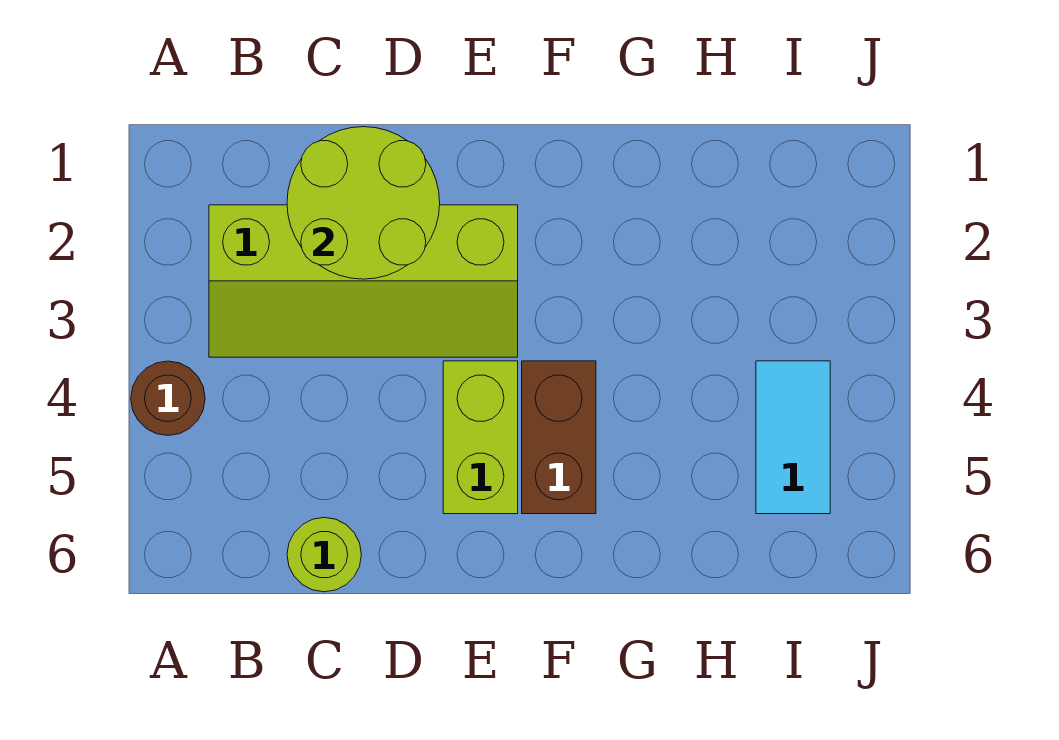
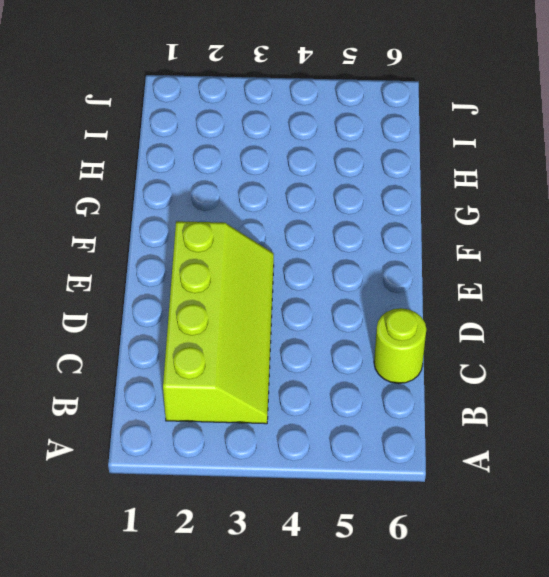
none -> brown round brick A4 level 1
none -> lime brick E4:E5 level 1

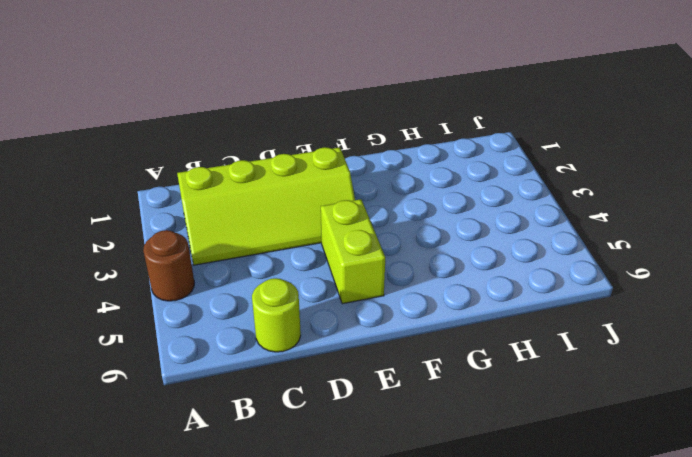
none -> brown brick F4:F5 level 1
none -> cyan tile I4:I5 level 1

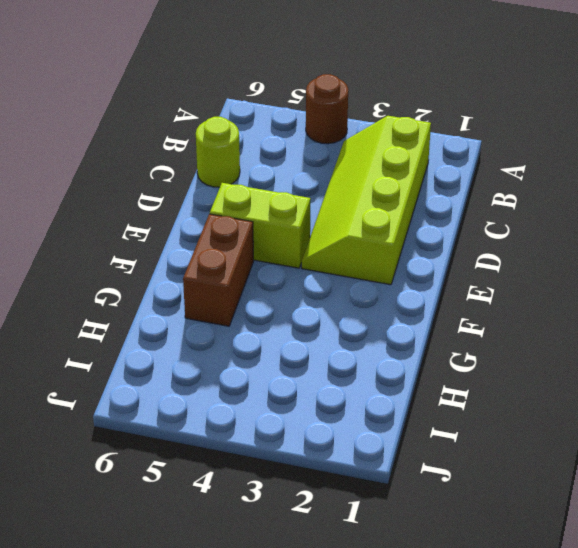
brown brick F5:G5 level 1 -> brown brick F4:F5 level 1
none -> cyan tile I4:I5 level 1
none -> lime round brick C1:D2 level 2

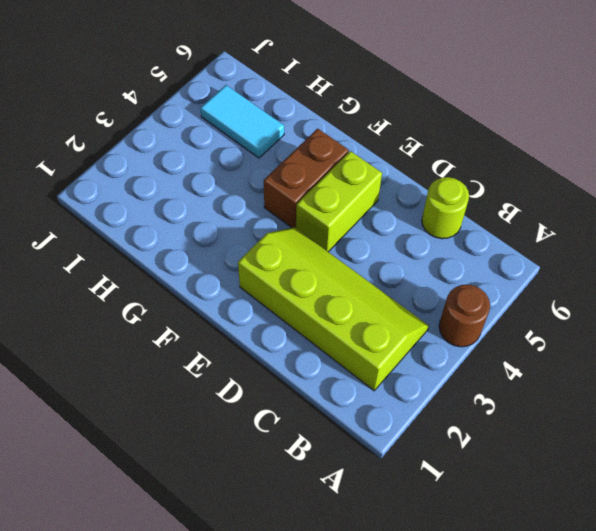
cyan tile H5:I5 level 1 -> cyan tile I4:I5 level 1
none -> lime round brick C1:D2 level 2

